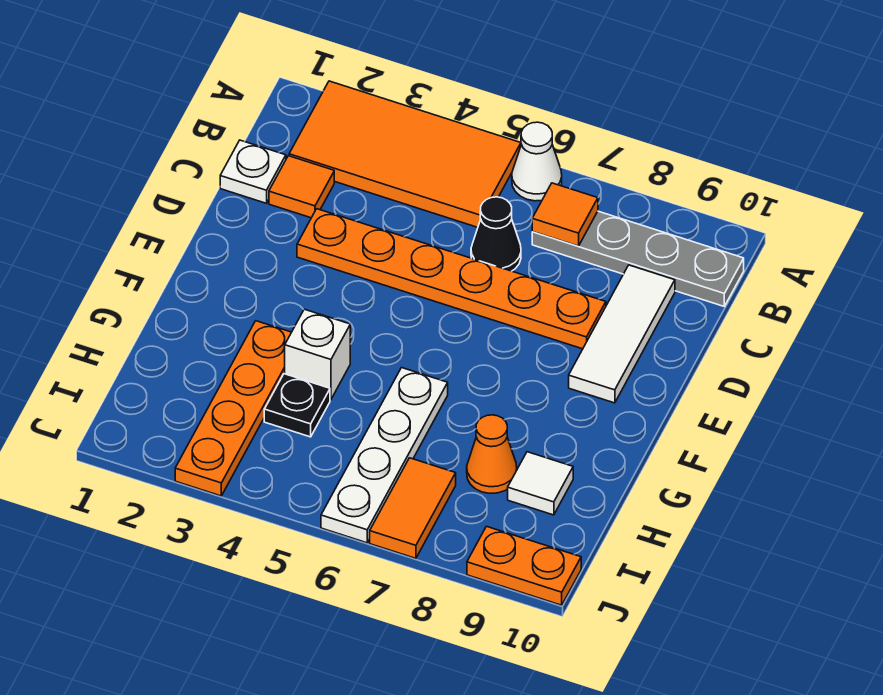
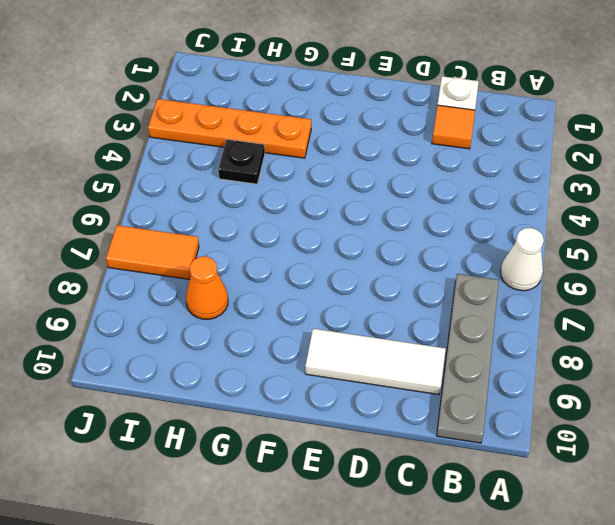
none -> orange tile A2:B5 level 1
none -> black cone C6 level 1
none -> orange plate D3:D8 level 1

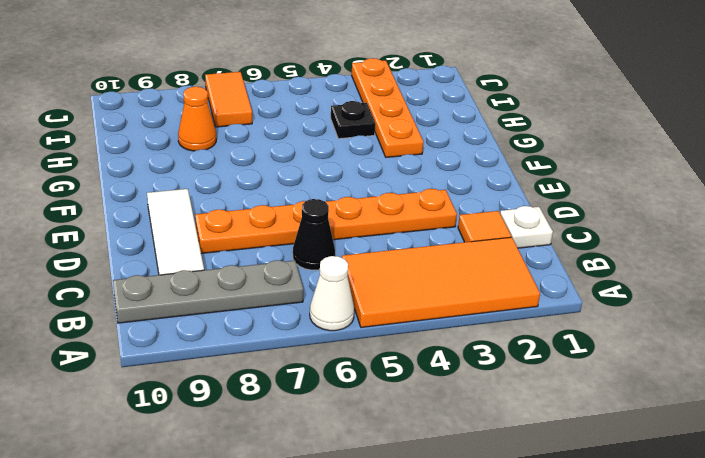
none -> white brick G4 level 1
none -> white plate G6:J6 level 1
none -> white tile H9 level 1

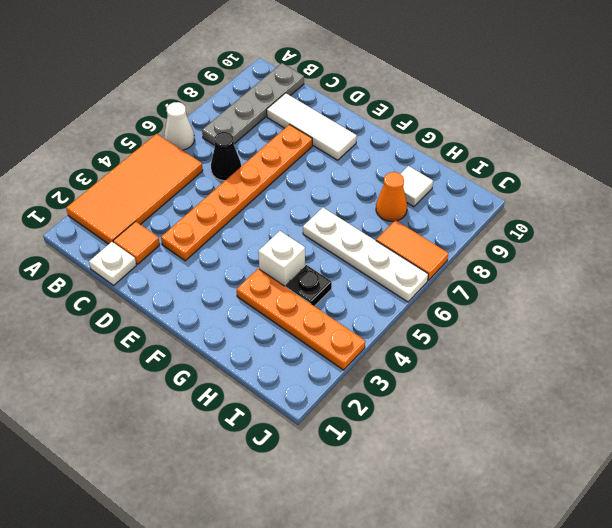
none -> orange plate J9:J10 level 1
none -> orange tile B7 level 2

